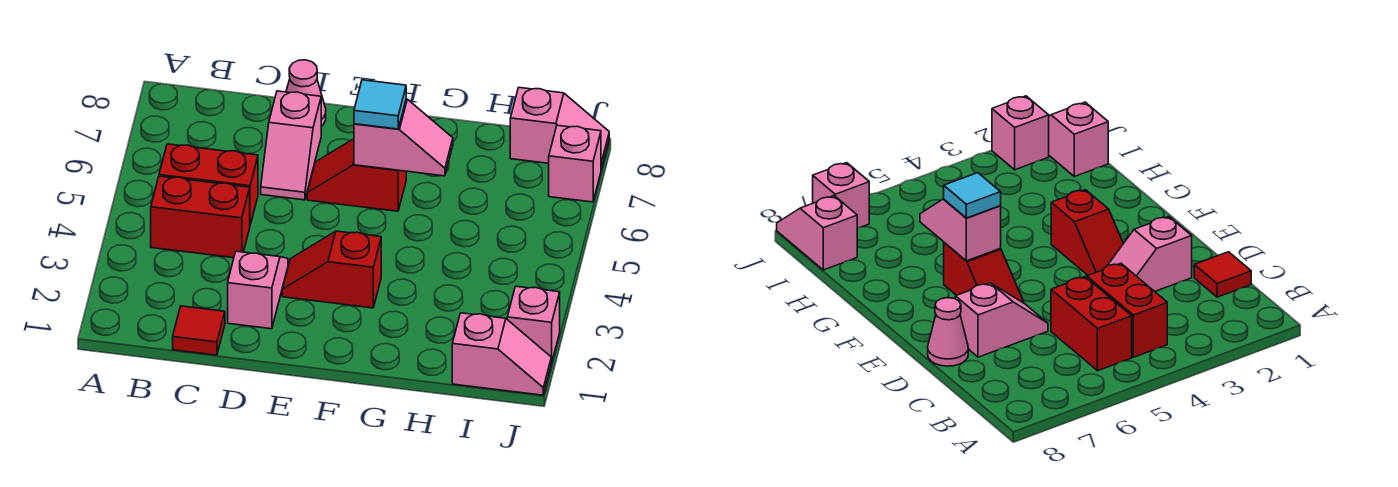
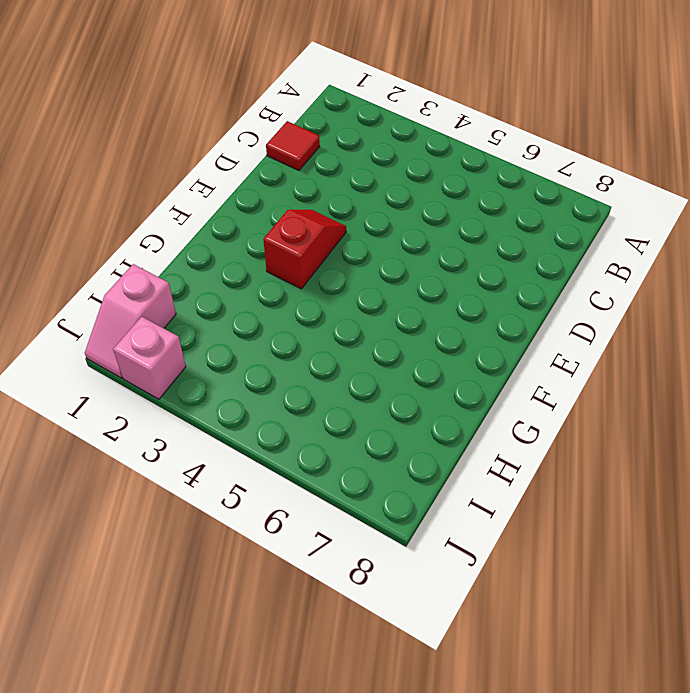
none -> red brick B4:C4 level 1
none -> red brick B5:C5 level 1
none -> pink slope D2:D3 level 1 top 2

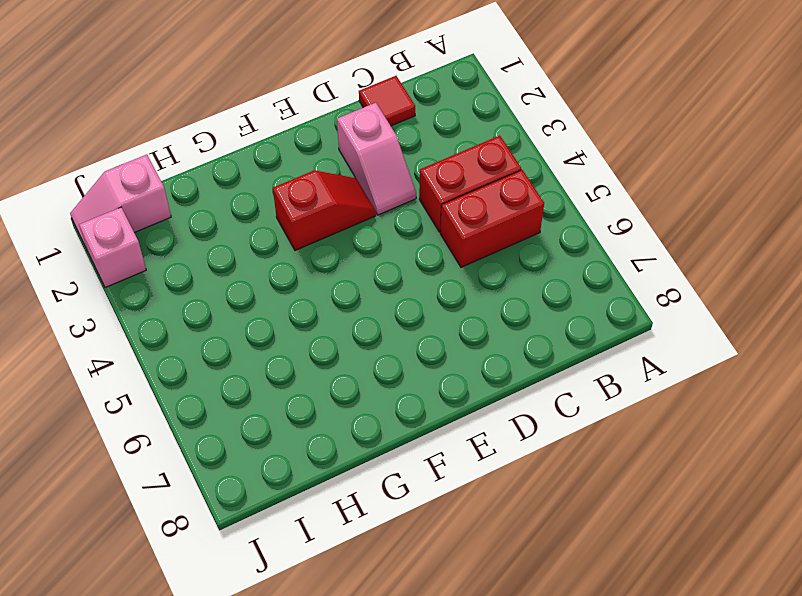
none -> pink slope D6:D7 level 1 top 7
none -> pink cone D8 level 1
none -> red slope E6:F6 level 1 top F

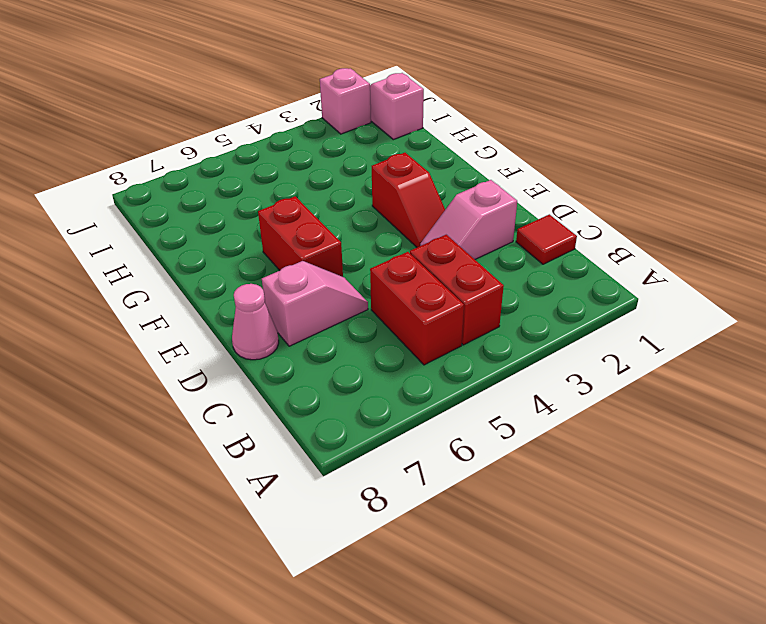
red brick E6:F6 level 1 -> red slope E6:F6 level 1 top F
none -> pink slope I8:J8 level 1 top I
none -> pink brick J7 level 1
none -> pink slope F6:G6 level 2 top F

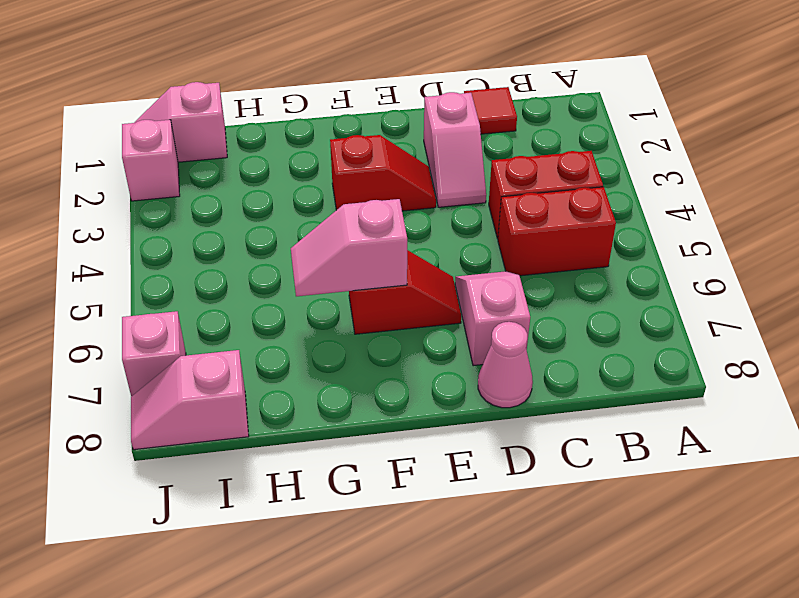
none -> cyan tile F6 level 3

